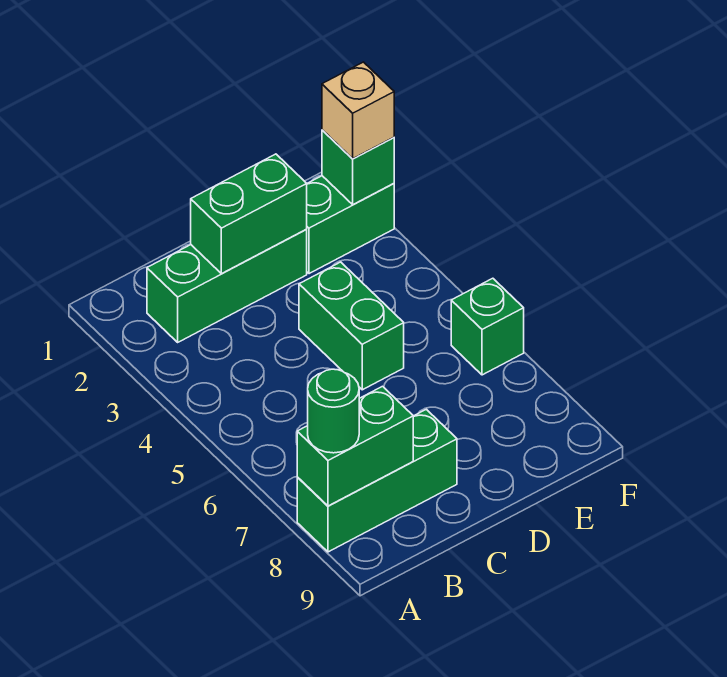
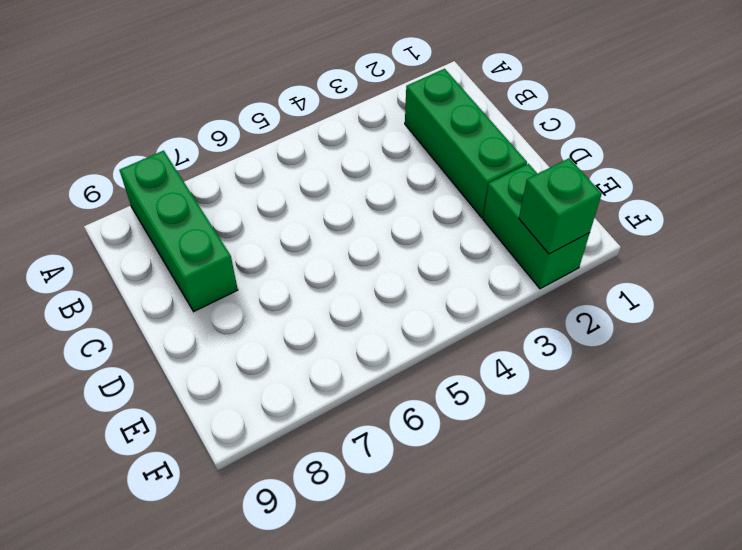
none -> green brick D4:D5 level 1
none -> green brick F6 level 1

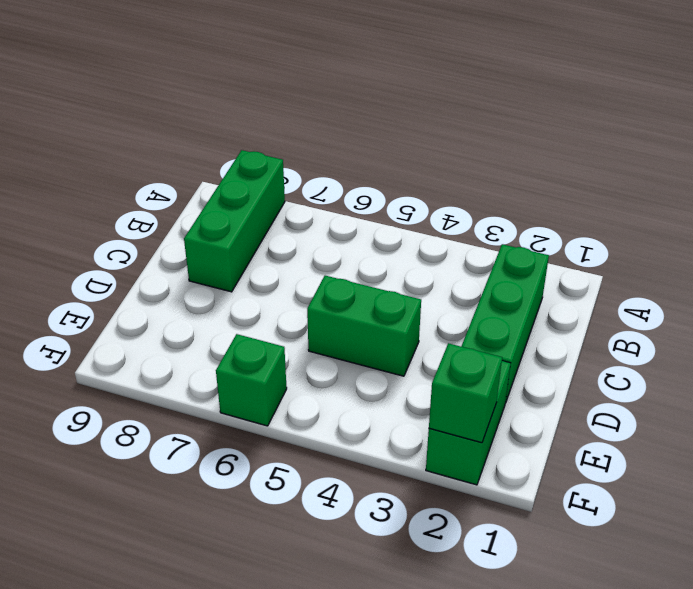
none -> green brick A8:B8 level 2
none -> green brick C2:D2 level 2

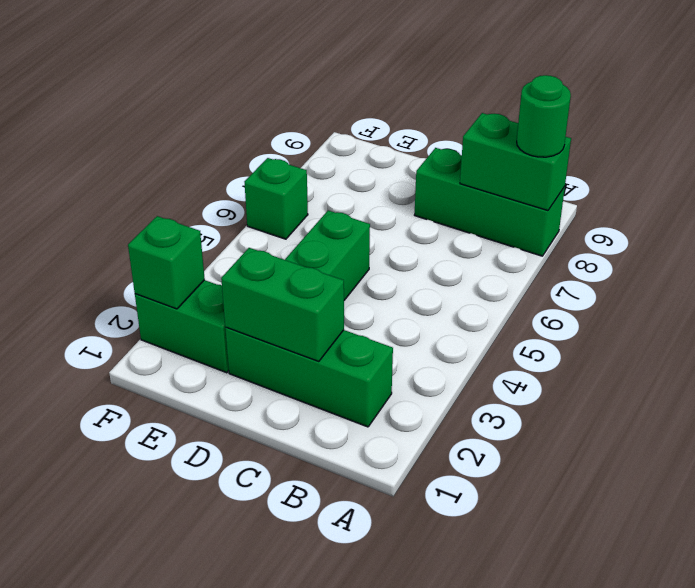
none -> tan brick F2 level 3

